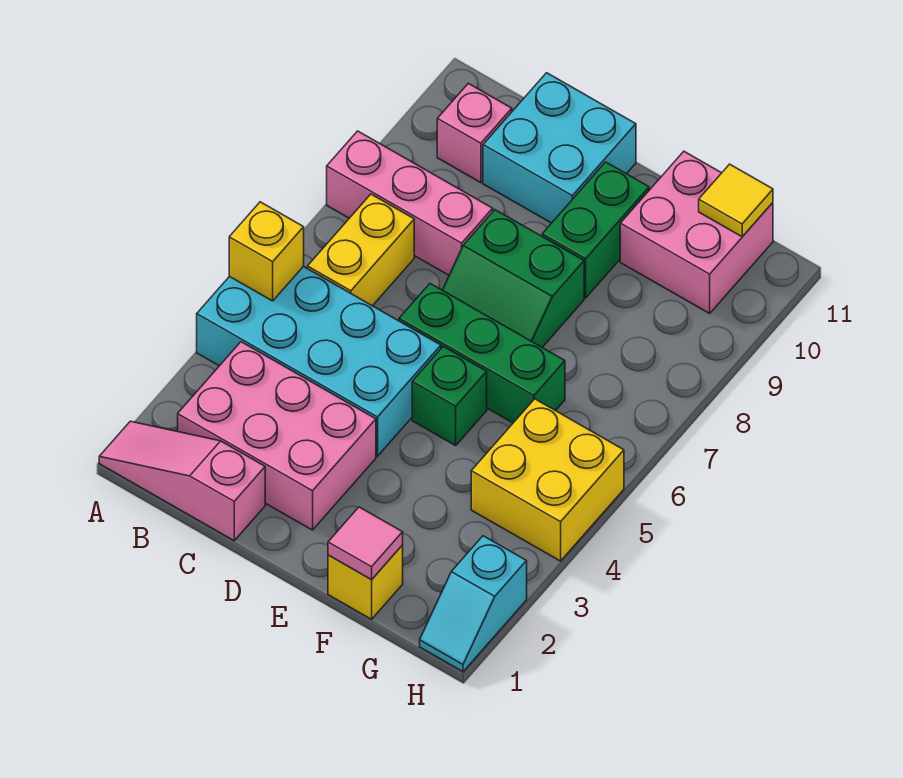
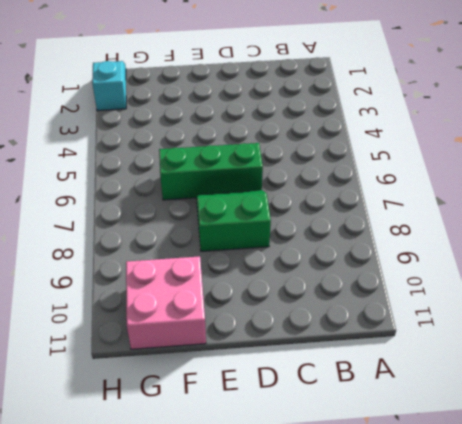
none -> pink slope A1:C1 level 1 top C
none -> cyan brick A4:D5 level 1
none -> pink brick A8:C8 level 1

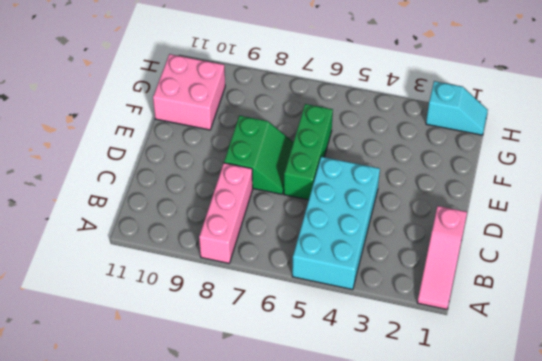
none -> pink brick B2:D3 level 1
none -> yellow brick B6:B7 level 1
none -> pink brick B10 level 1

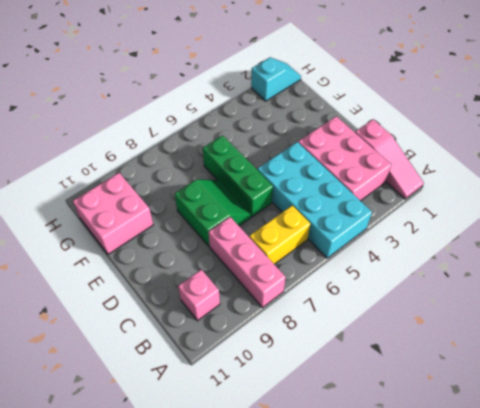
none -> cyan brick C10:D11 level 1
none -> green brick E5 level 1
none -> green brick E9:E10 level 1

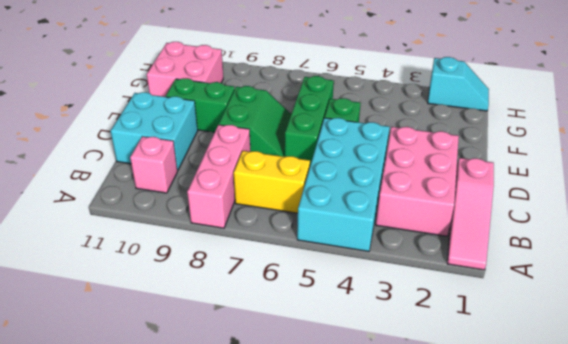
none -> yellow brick F1 level 1
none -> yellow brick G4:H5 level 1
none -> yellow brick A5 level 2

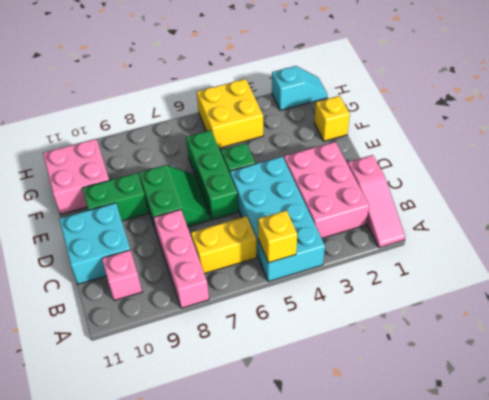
none -> pink tile F1 level 2
none -> yellow tile G11 level 2

